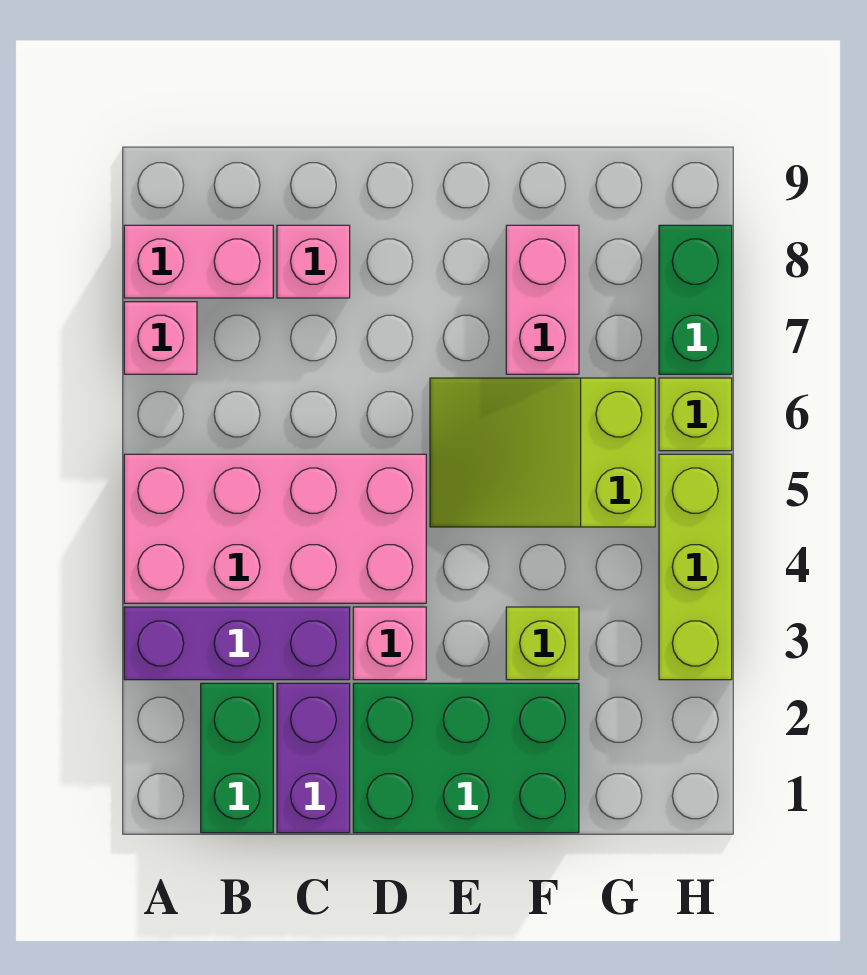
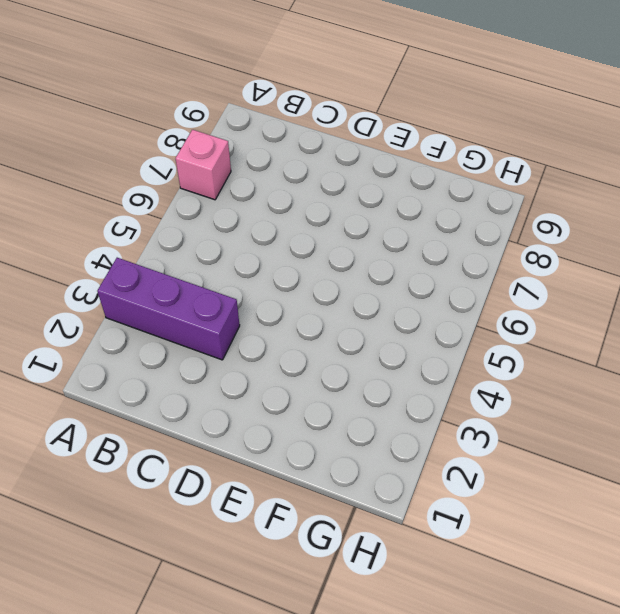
none -> pink brick A4:D5 level 1
none -> pink brick A8:B8 level 1
none -> green brick B1:B2 level 1

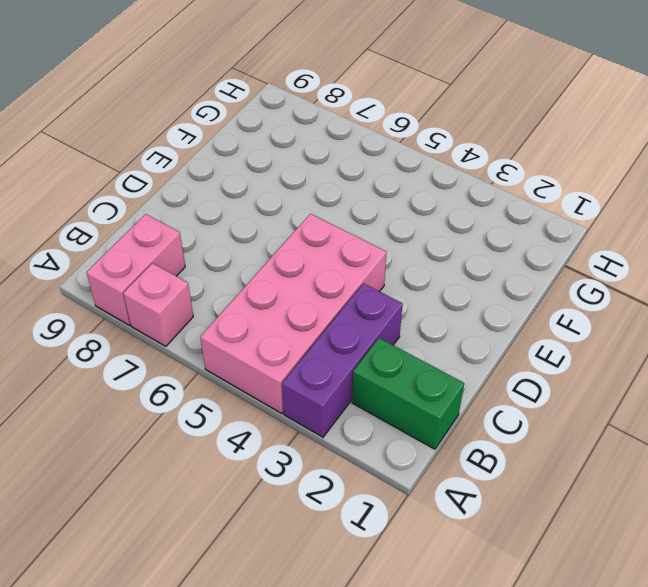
none -> purple brick C1:C2 level 1
none -> pink brick C8 level 1
none -> green brick D1:F2 level 1

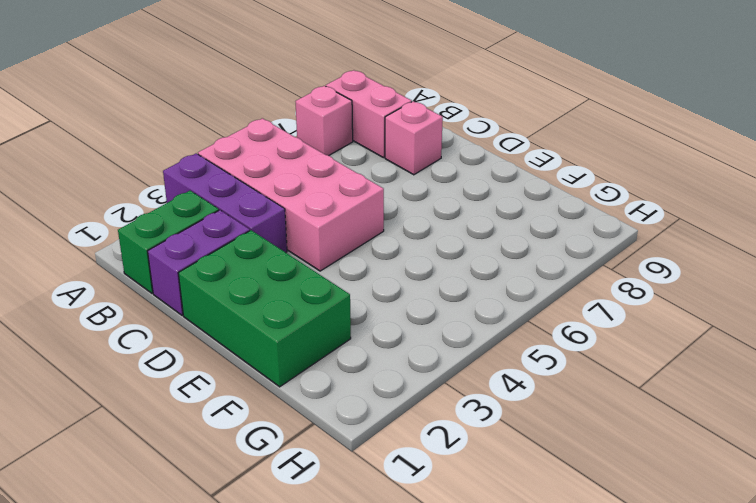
none -> pink brick D3 level 1
none -> lime slope E5:G6 level 1 top G
none -> lime brick F3 level 1

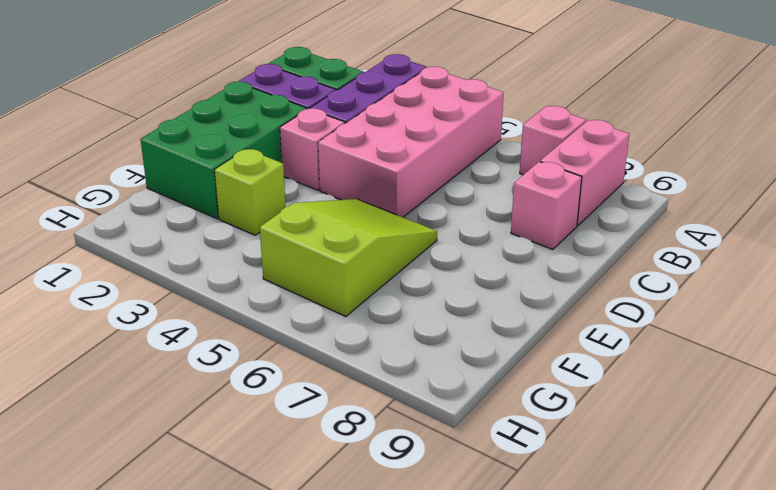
none -> pink brick F7:F8 level 1
none -> lime brick H3:H5 level 1
none -> lime brick H6 level 1

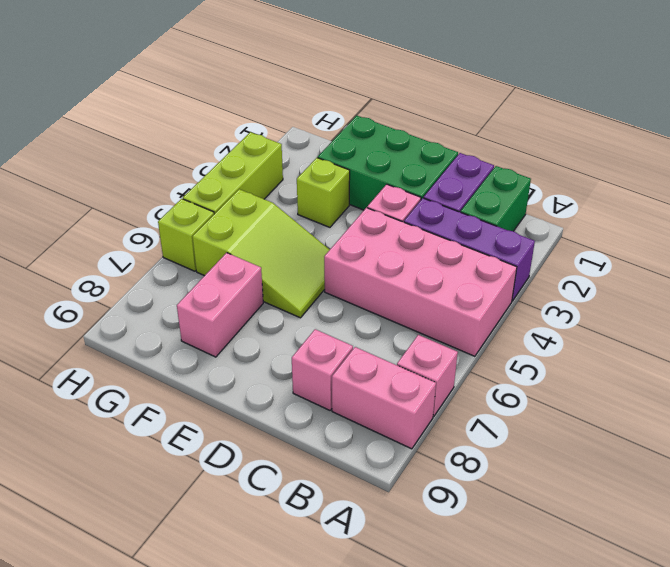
none -> green brick H7:H8 level 1

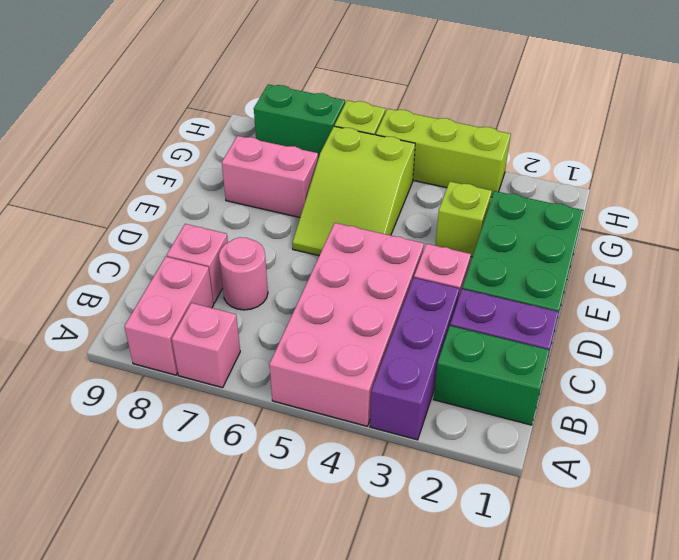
pink round brick C7 level 1 -> none

